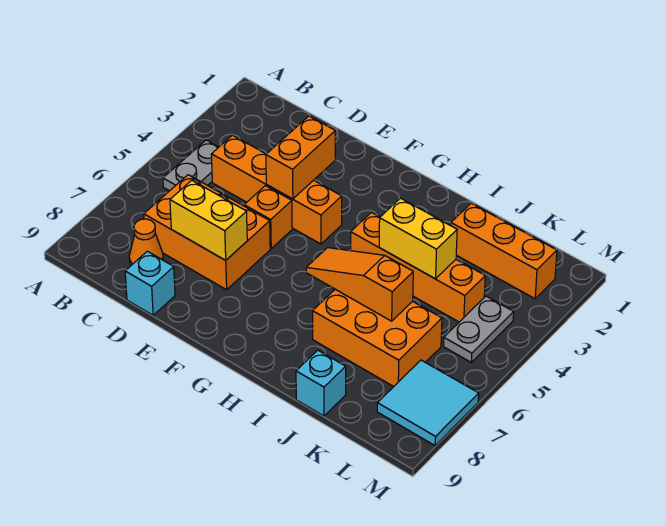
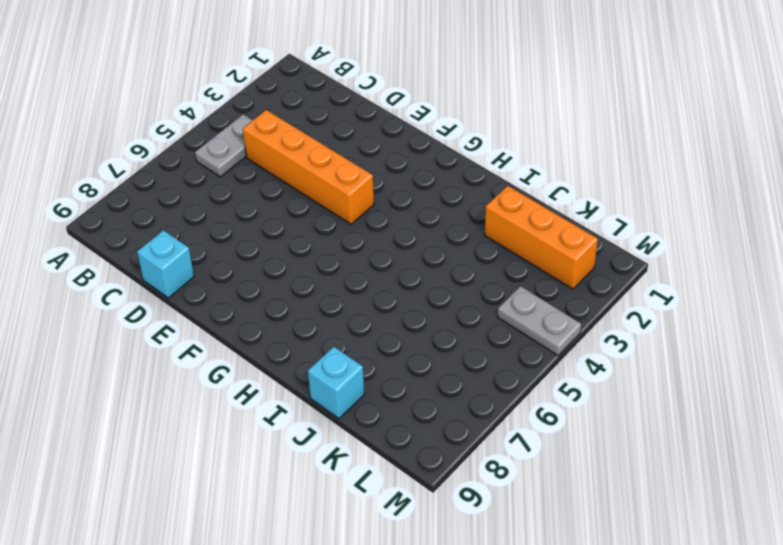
grey plate L4:M4 level 1 -> grey plate L4:L5 level 1
none -> orange brick C6:E7 level 1
none -> orange cone C8 level 1
none -> orange brick E5 level 1

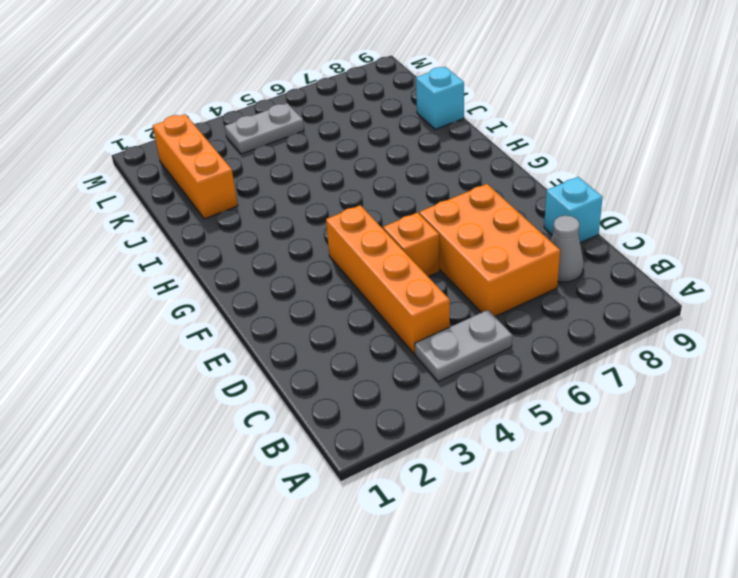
grey cone C8 level 1 -> orange cone C8 level 1
none -> orange brick H4:K4 level 1
none -> orange brick I6:K7 level 1
none -> cyan tile L7:M8 level 1

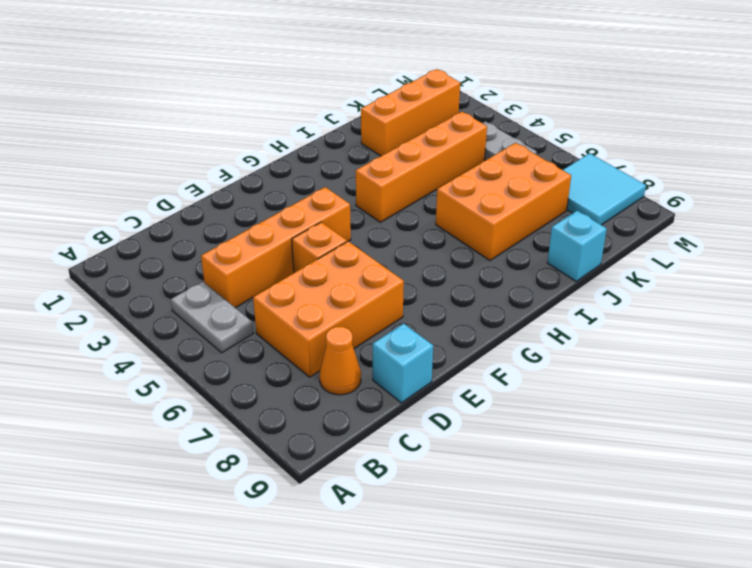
none -> yellow brick D7:E7 level 2
none -> orange brick E3:E4 level 2
none -> orange slope H6:J6 level 2 top J

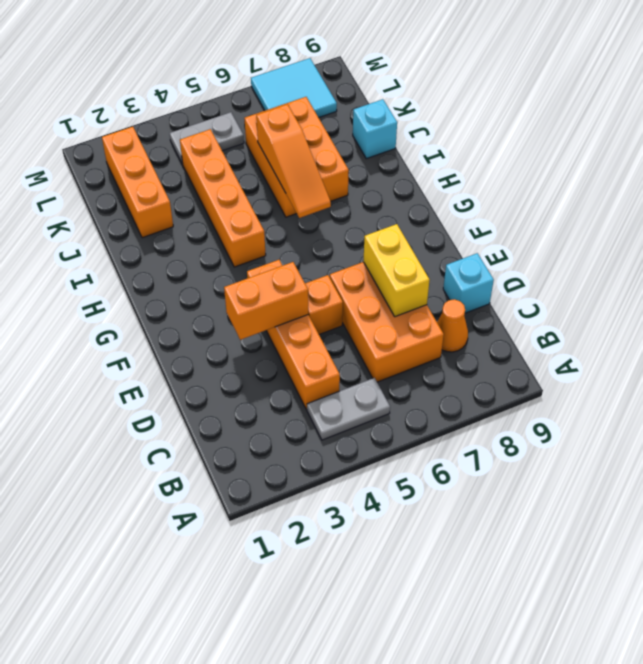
none -> yellow brick I4:J4 level 2

